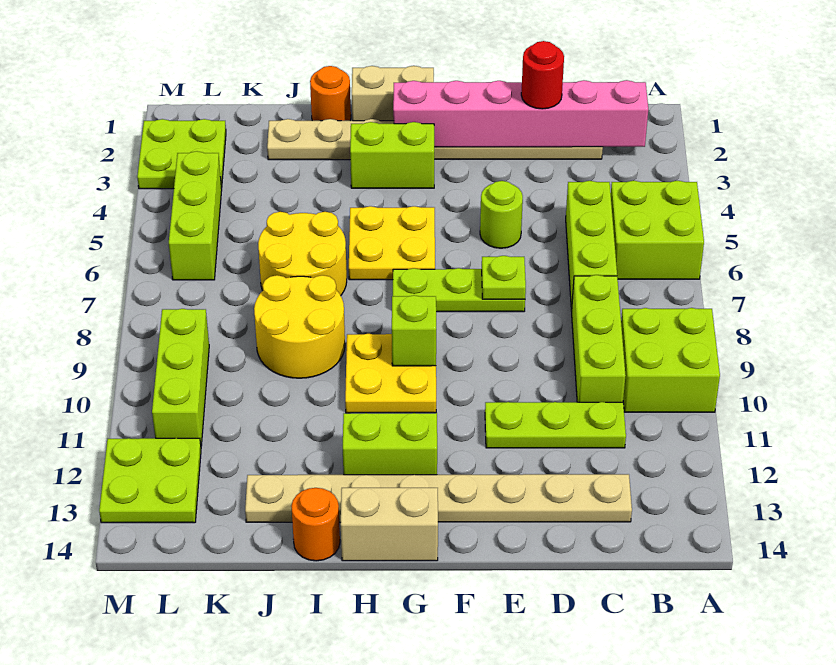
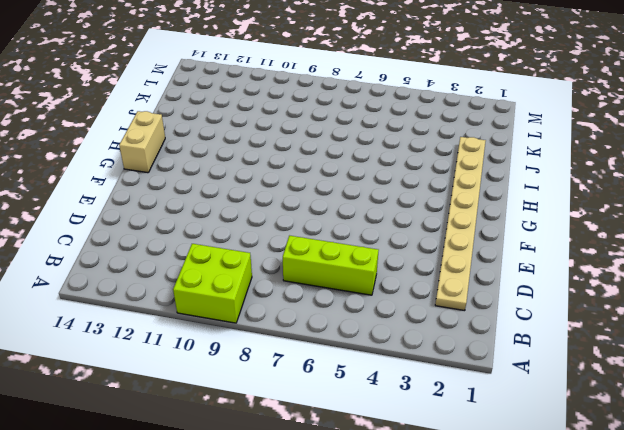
none -> lime brick A5:B6 level 1
none -> lime brick C8:C10 level 1
none -> lime plate C11:E11 level 1

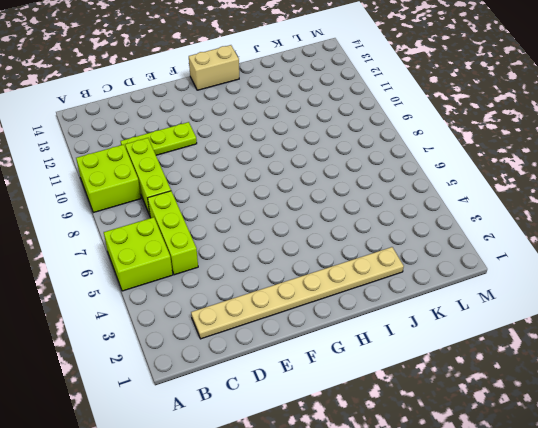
none -> tan plate C13:J13 level 1
none -> lime round brick E5 level 1
none -> lime plate E7:G7 level 1

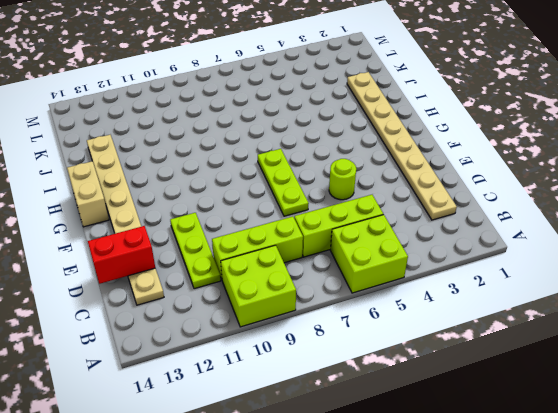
red brick D13:D14 level 2 -> none
none -> tan brick G1:H1 level 1
none -> lime brick G3:H3 level 1
none -> yellow plate G5:H6 level 1

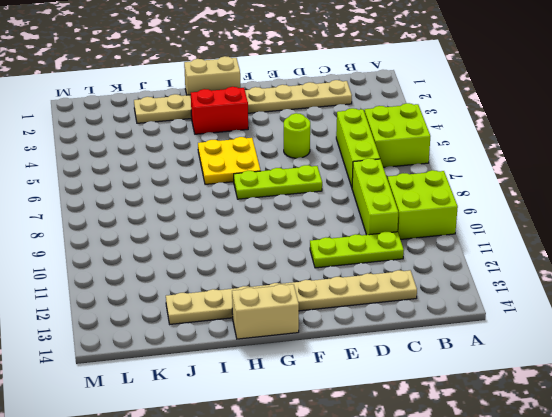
red brick G3:H3 level 1 -> lime brick G3:H3 level 1
none -> yellow plate G9:H10 level 1
none -> lime brick G12:H12 level 1
none -> orange round brick I1 level 1

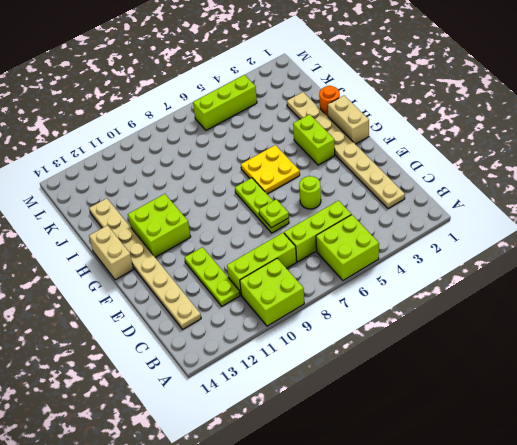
lime brick G11:H12 level 1 -> lime brick G12:H12 level 1
none -> yellow plate G9:H10 level 1
none -> yellow round brick I6:J7 level 1
none -> yellow round brick I8:J9 level 1

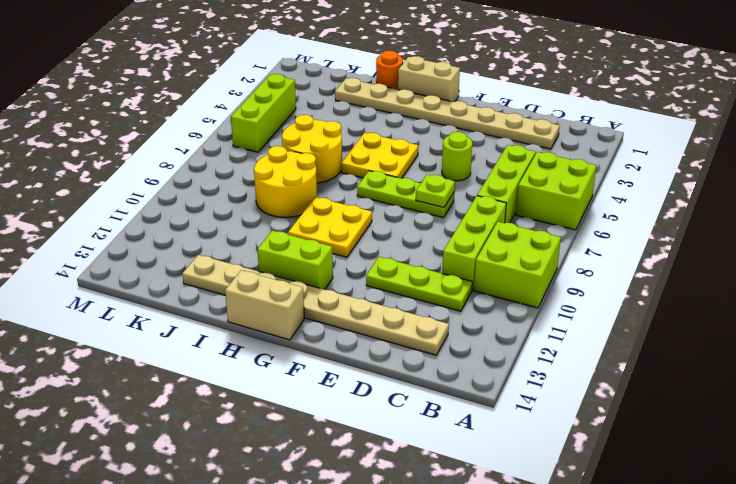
none -> lime brick G3:H3 level 1
none -> orange round brick I14 level 1
none -> lime plate L2:M3 level 1

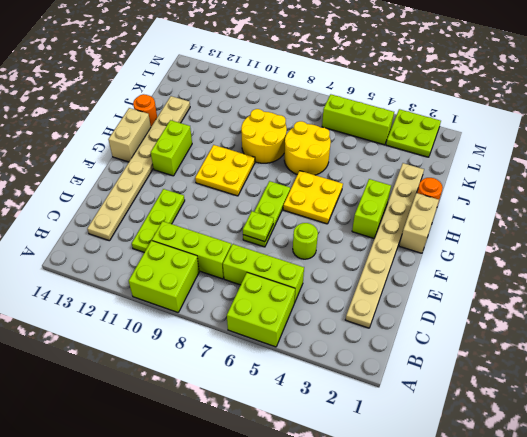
none -> lime brick L9:L11 level 1
none -> lime plate L12:M13 level 1
none -> pink brick B2:G2 level 2

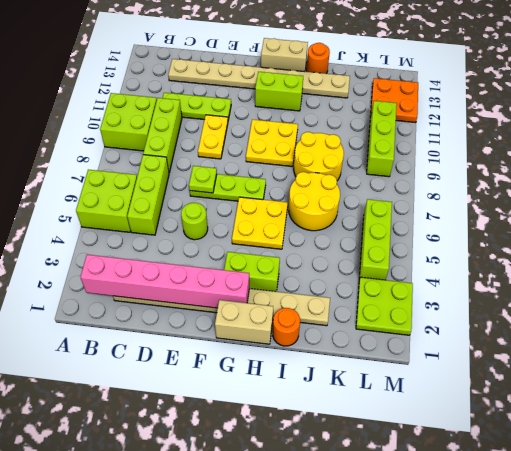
yellow plate E9:E10 level 1 -> none
orange plate L12:M13 level 1 -> lime plate L12:M13 level 1
none -> lime brick G9 level 2
none -> red round brick D2 level 3

